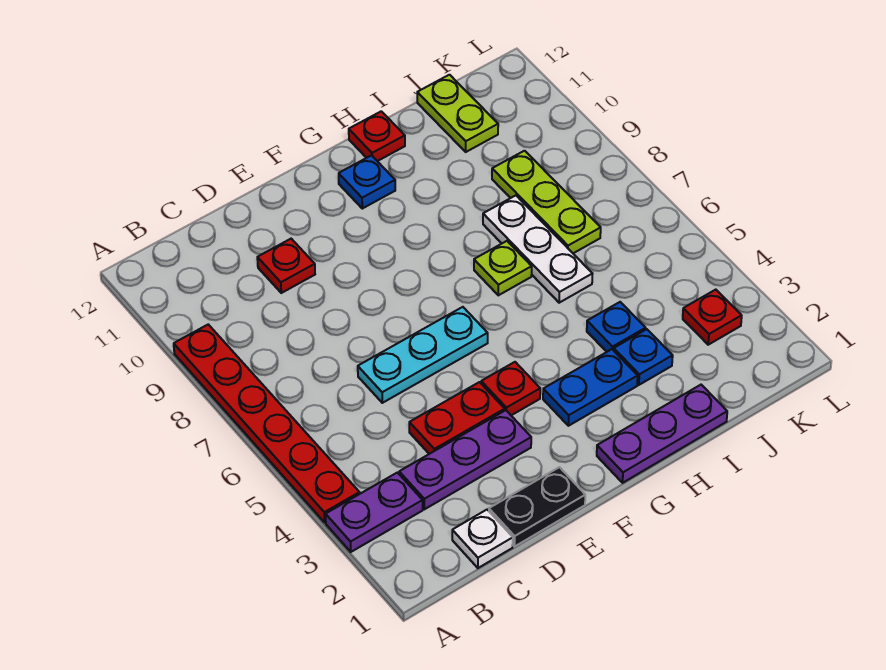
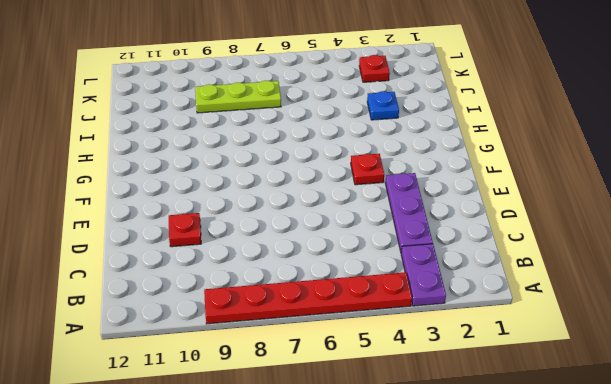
none -> white plate C1 level 1
none -> black plate D1:E1 level 1
none -> red plate D4:E4 level 1

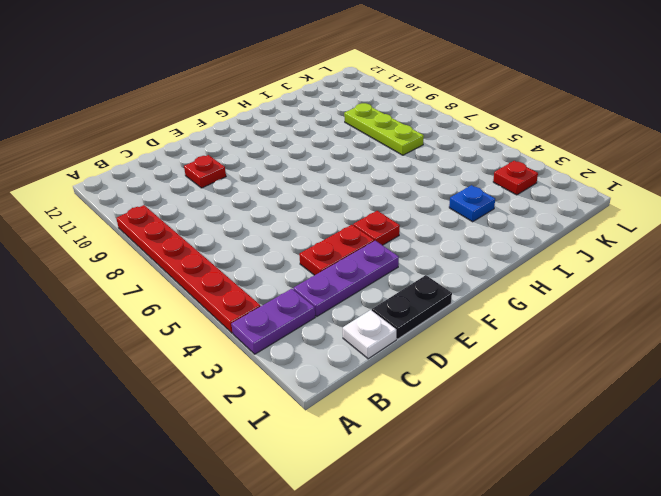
none -> cyan plate D6:F6 level 1
none -> purple plate G1:I1 level 1
none -> blue plate G3:H3 level 1

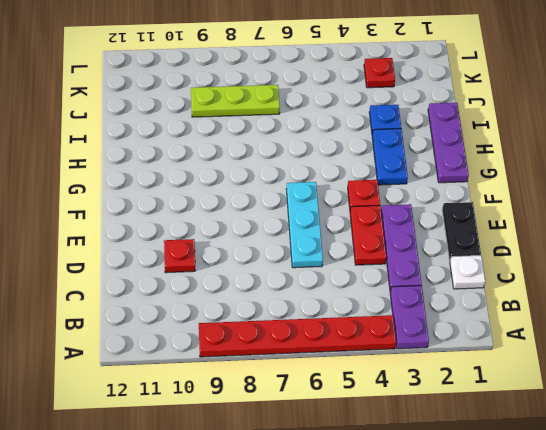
none -> blue plate G11 level 1
none -> lime plate H7 level 1
none -> red plate H12 level 1

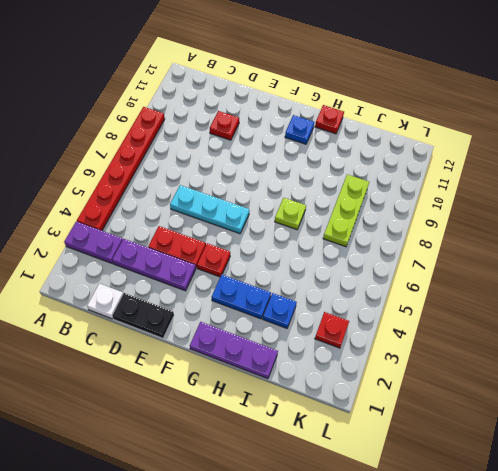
none -> blue plate I4 level 1
none -> white plate I6:I8 level 1
none -> lime plate J11:J12 level 1

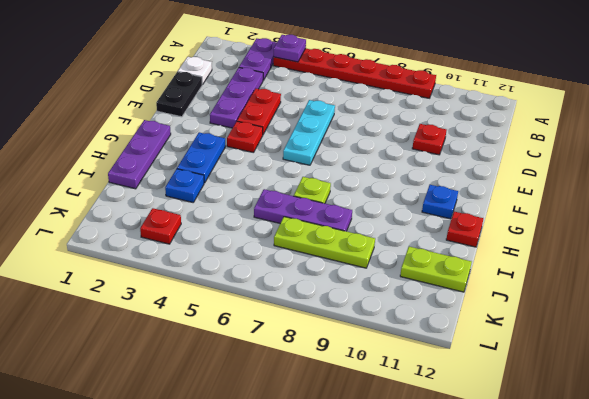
purple plate A4 level 2 -> none
purple plate I6:I8 level 1 -> white plate I6:I8 level 1
none -> blue plate I4 level 1

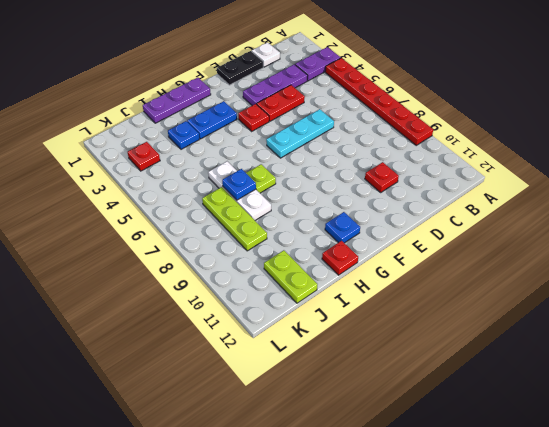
blue plate I7 level 2 -> blue plate I4 level 1

